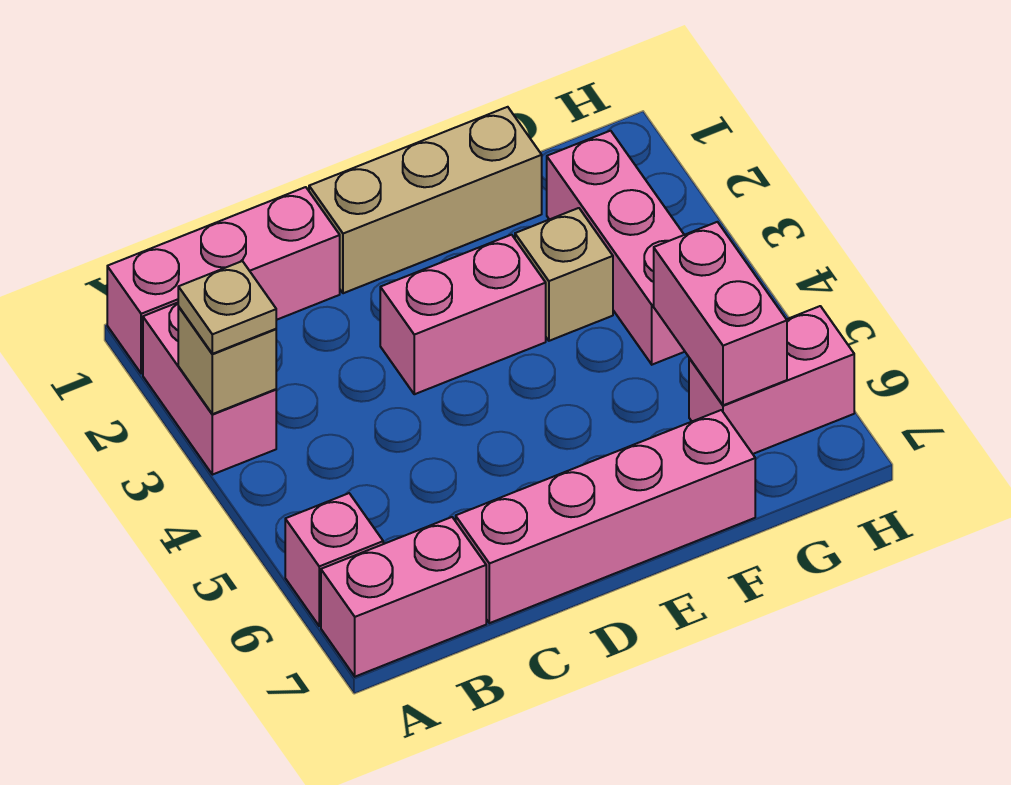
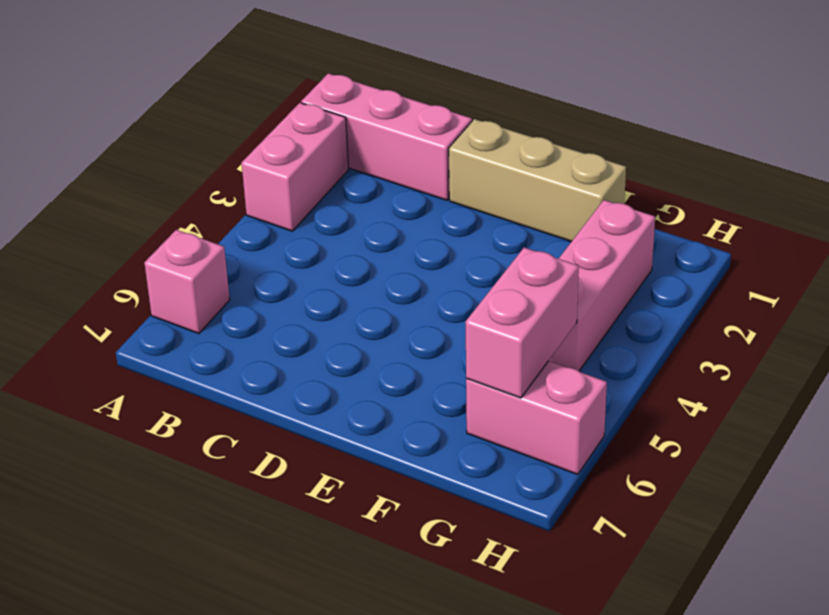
none -> pink brick A7:B7 level 1
none -> pink brick C7:F7 level 1
none -> pink brick D3:E3 level 1

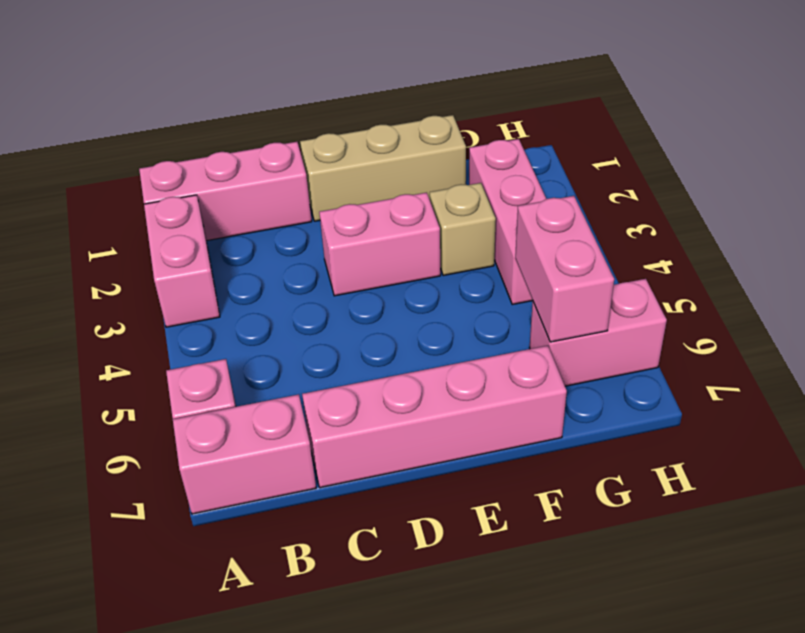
none -> tan brick A3 level 2
none -> tan plate A3 level 3

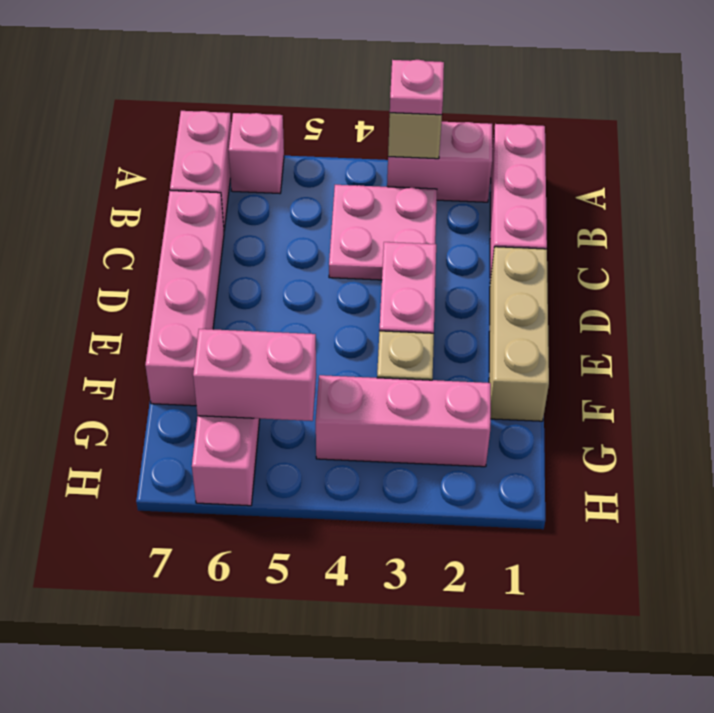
pink plate A3 level 3 -> tan plate A3 level 3
pink plate B3:C4 level 1 -> none

